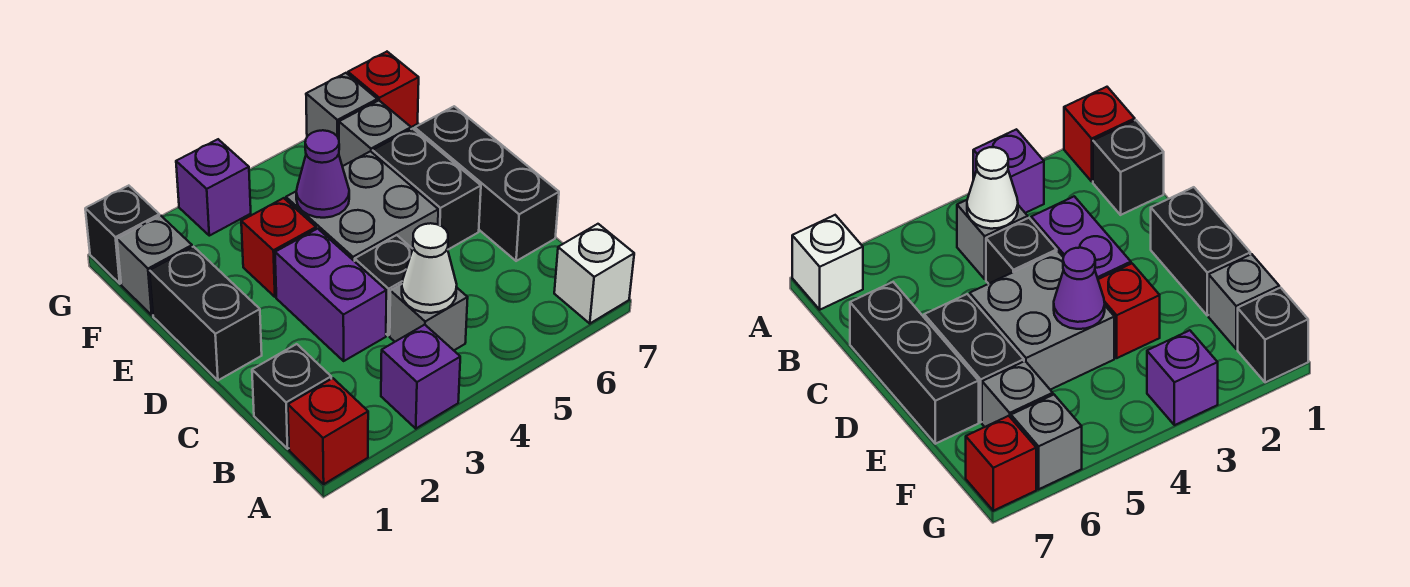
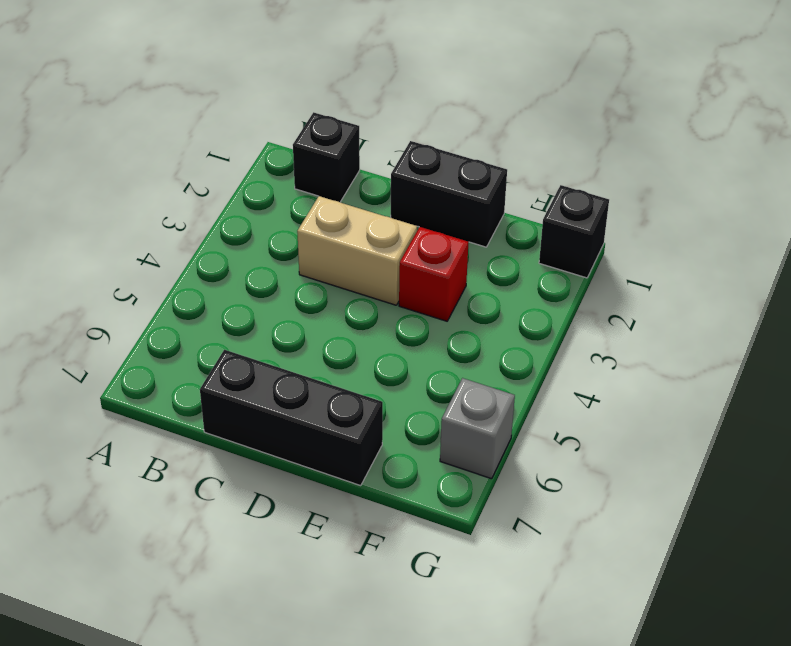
tan brick C3:D3 level 1 -> purple brick C3:D3 level 1
none -> red brick A1 level 1
none -> purple brick A3 level 1
none -> white brick A7 level 1

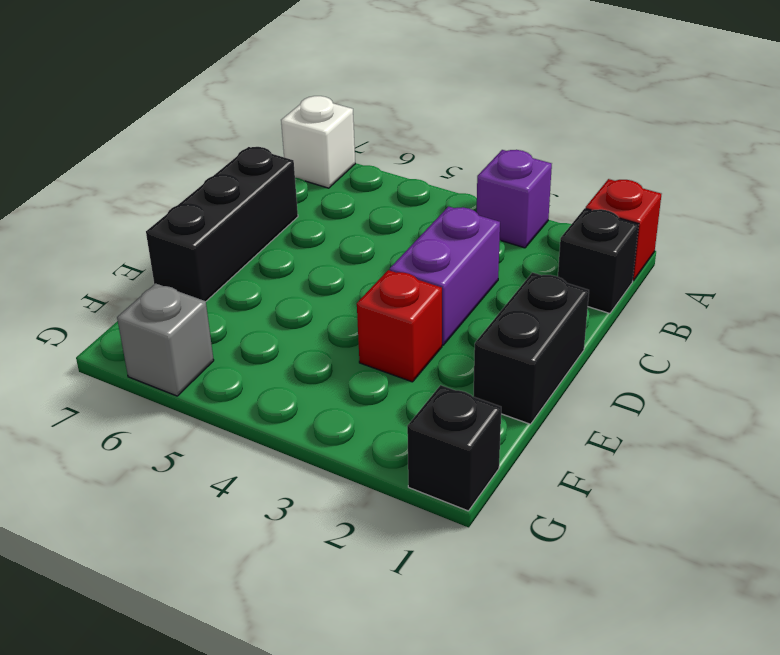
none -> grey brick B4 level 1
none -> black brick C4 level 1
none -> grey brick D4:E5 level 1

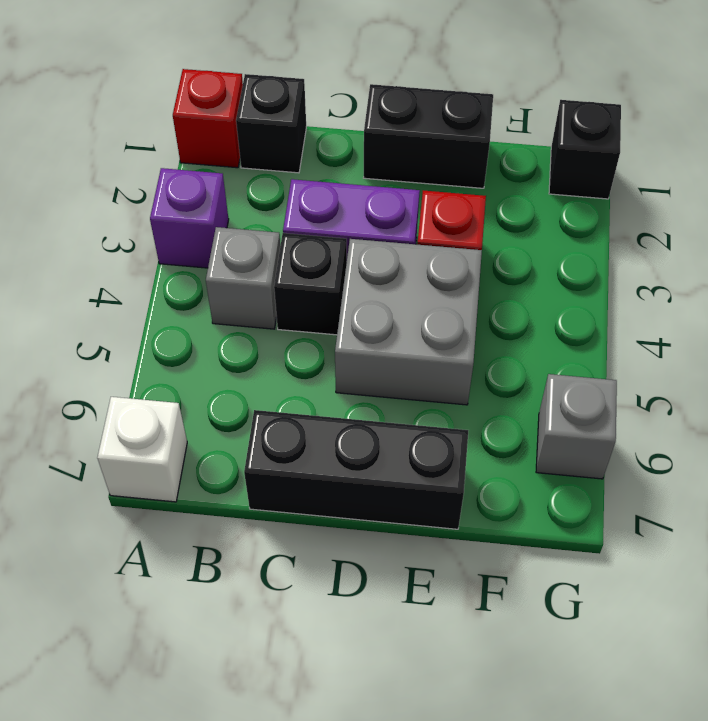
none -> black brick D6:E6 level 1
none -> grey brick F1 level 1
none -> grey brick F6 level 1

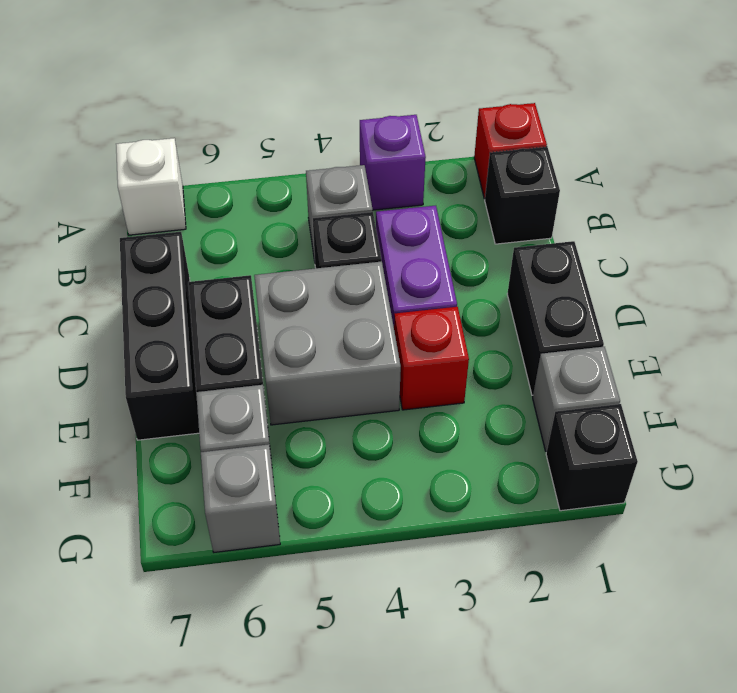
none -> purple brick G3 level 1
none -> red brick G7 level 1
none -> white cone B4 level 2

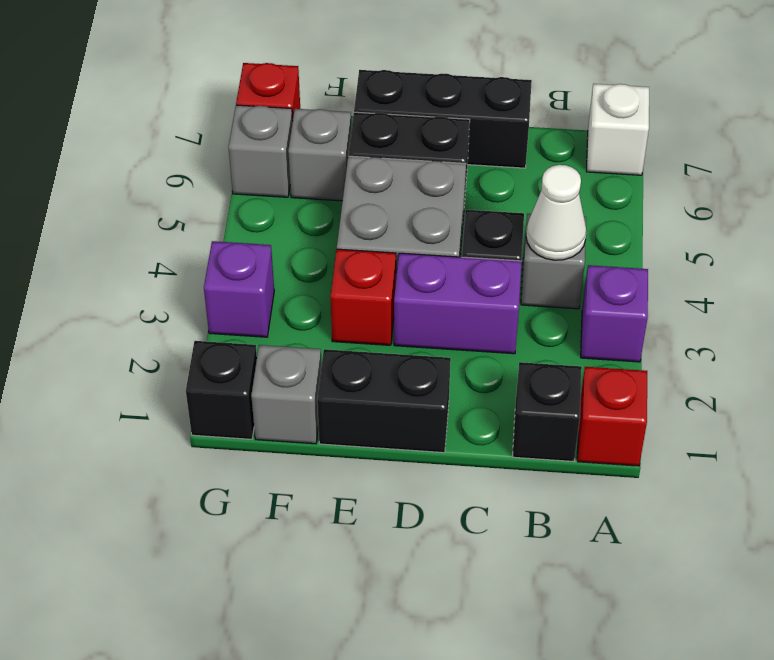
none -> purple cone E4 level 2

